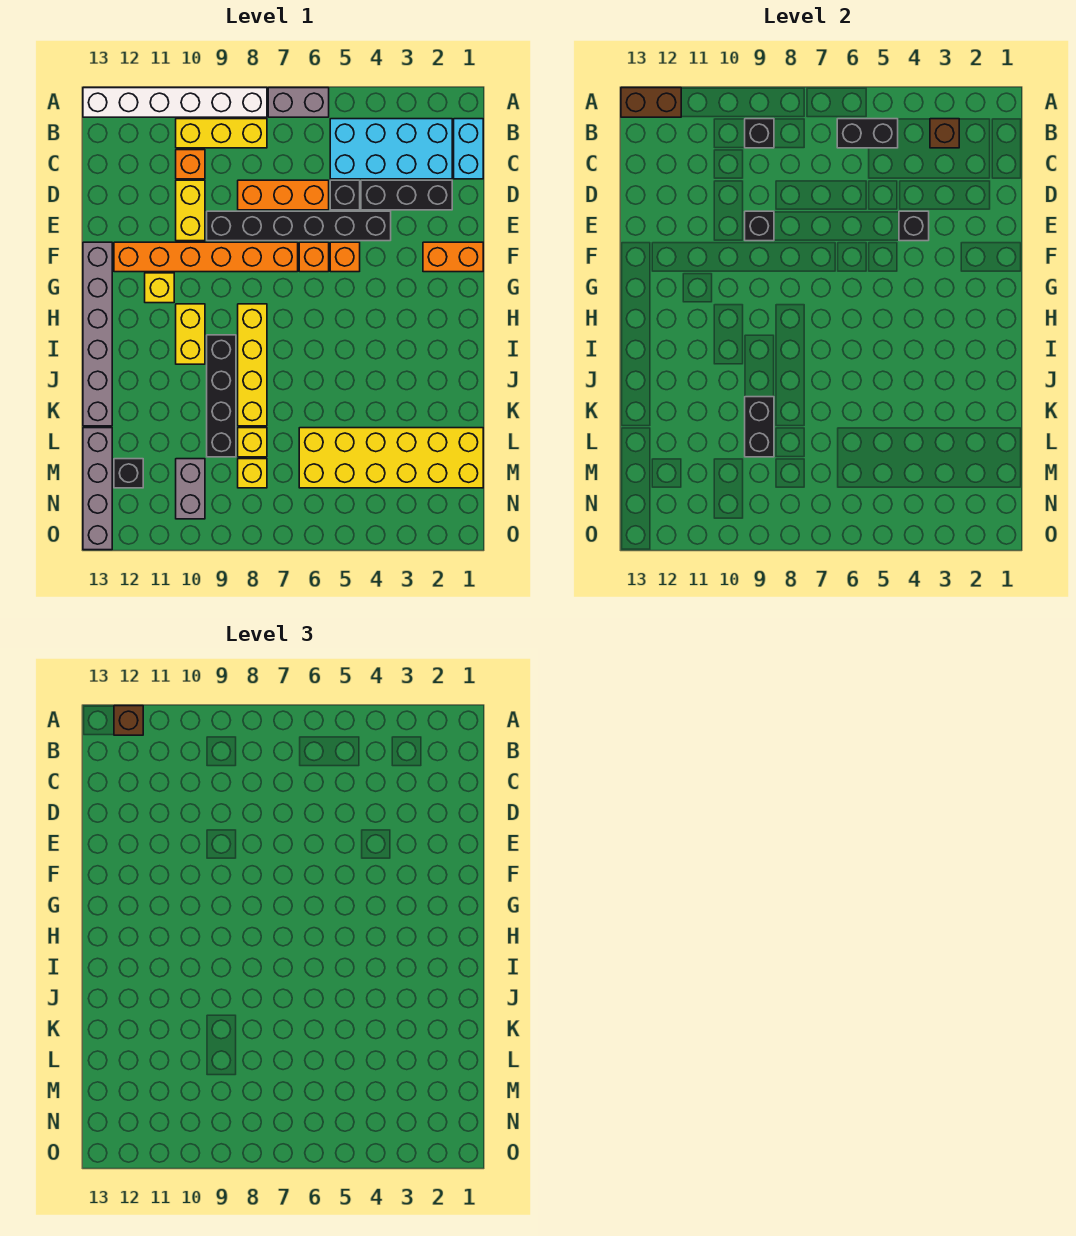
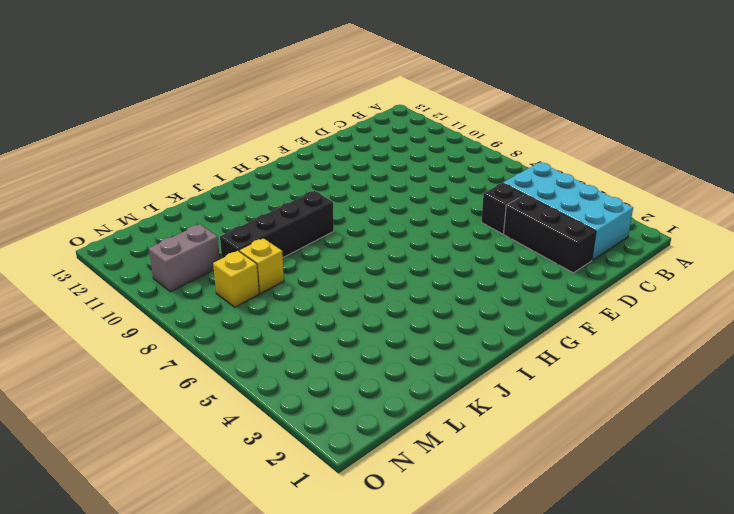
none -> grey brick A6:A7 level 1
none -> white brick A8:A13 level 1
none -> cyan brick B1:C1 level 1
none -> yellow brick B8:B10 level 1

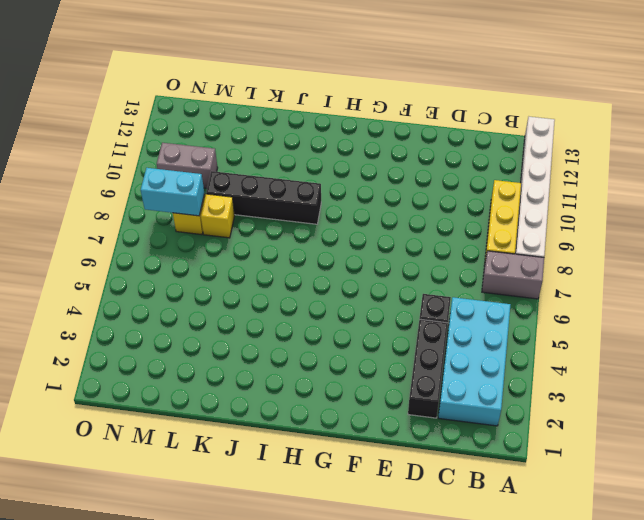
grey brick A7:B7 level 1 -> grey brick A6:A7 level 1
cyan brick M8:N8 level 2 -> cyan brick B1:C1 level 1
none -> orange brick C10 level 1
none -> orange brick D6:D8 level 1
none -> yellow brick D10:E10 level 1
none -> black brick E4:E9 level 1

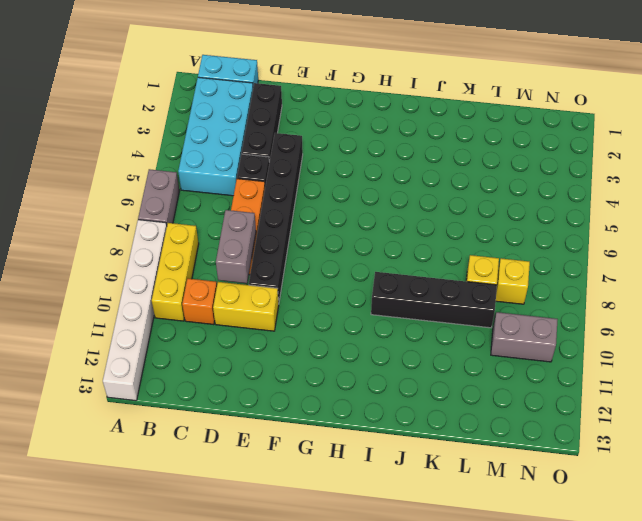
grey brick D8:D9 level 2 -> none
none -> orange brick F1:F2 level 1
none -> orange brick F5 level 1
none -> orange brick F6 level 1
none -> orange brick F7:F12 level 1

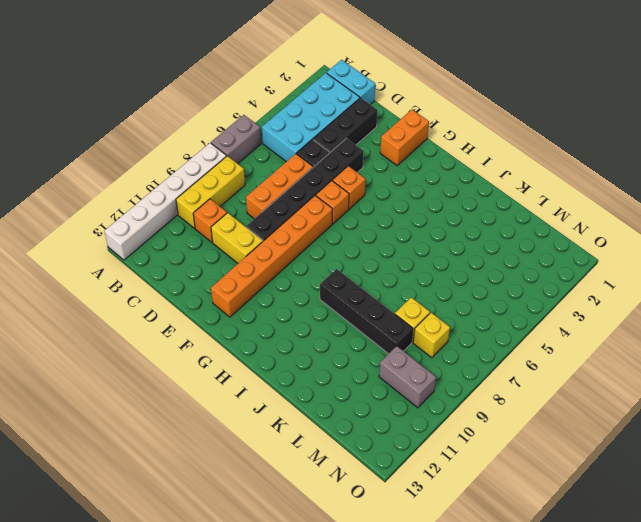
none -> grey brick F13:K13 level 1
none -> yellow brick G11 level 1
none -> yellow brick H8:K8 level 1
none -> yellow brick H10:I10 level 1

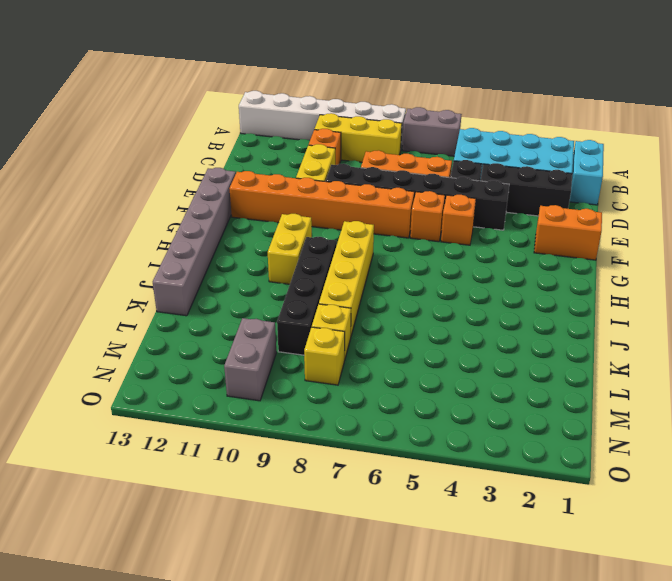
none -> yellow brick G11 level 1
none -> yellow brick L1:M6 level 1
none -> grey brick L13:O13 level 1
none -> black brick M12 level 1

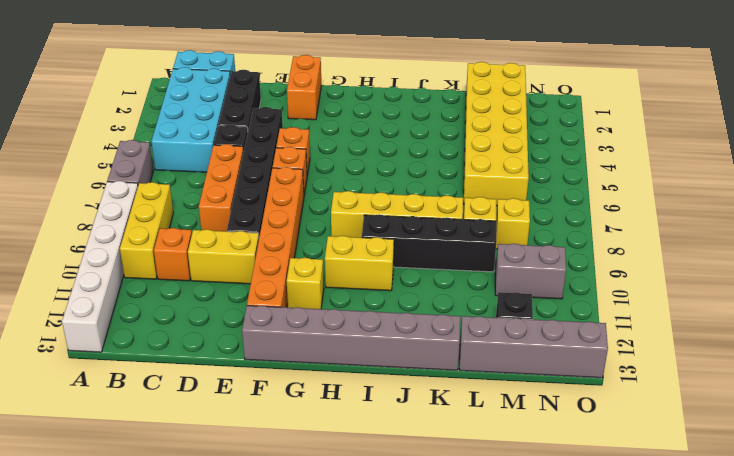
none -> brown brick A12:A13 level 2
none -> brown brick B3 level 2
none -> black brick B5:B6 level 2
none -> black brick B9 level 2

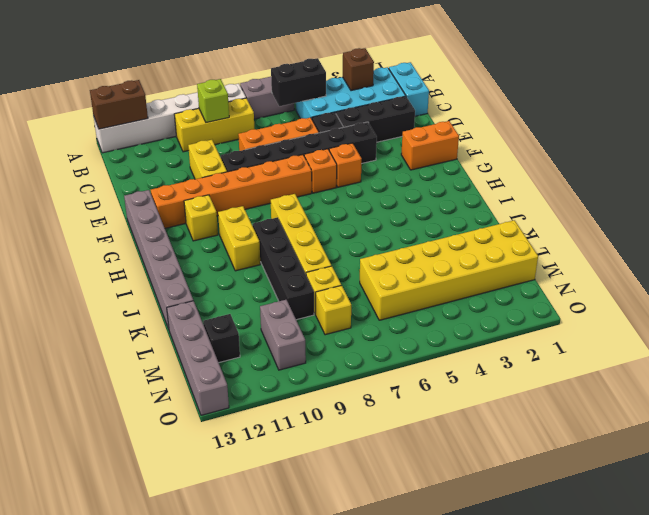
lime brick B9 level 2 -> black brick B9 level 2
none -> orange brick C10 level 1
none -> black brick E4 level 2
none -> black brick E9 level 2
none -> black brick K9:L9 level 2

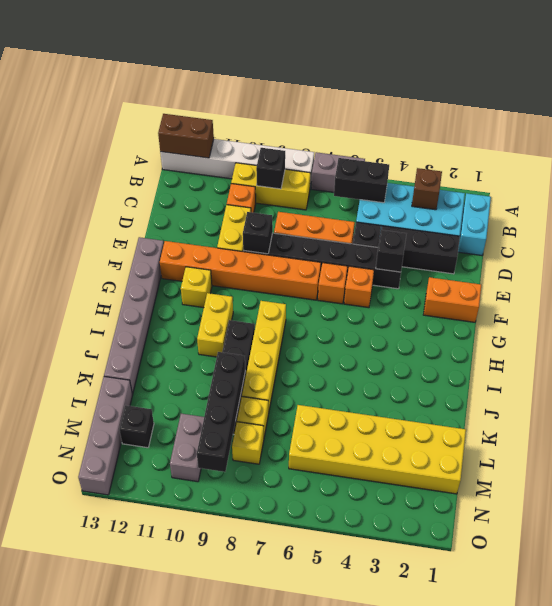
black brick K9:N9 level 2 -> black brick K9:L9 level 2
none -> brown brick A12 level 3

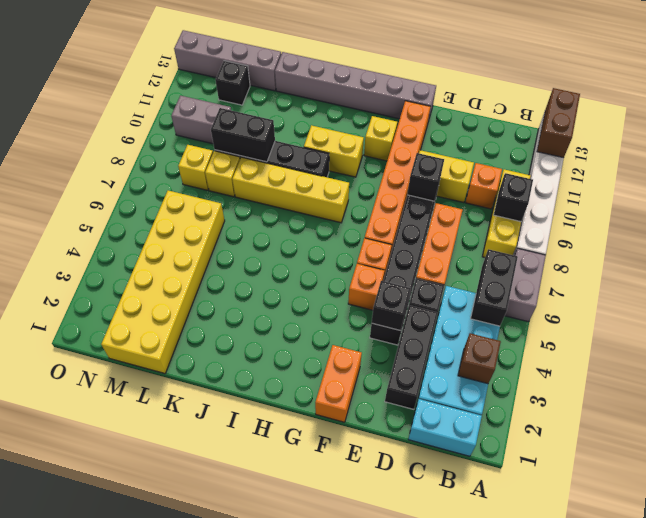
none -> brown brick A12 level 3

